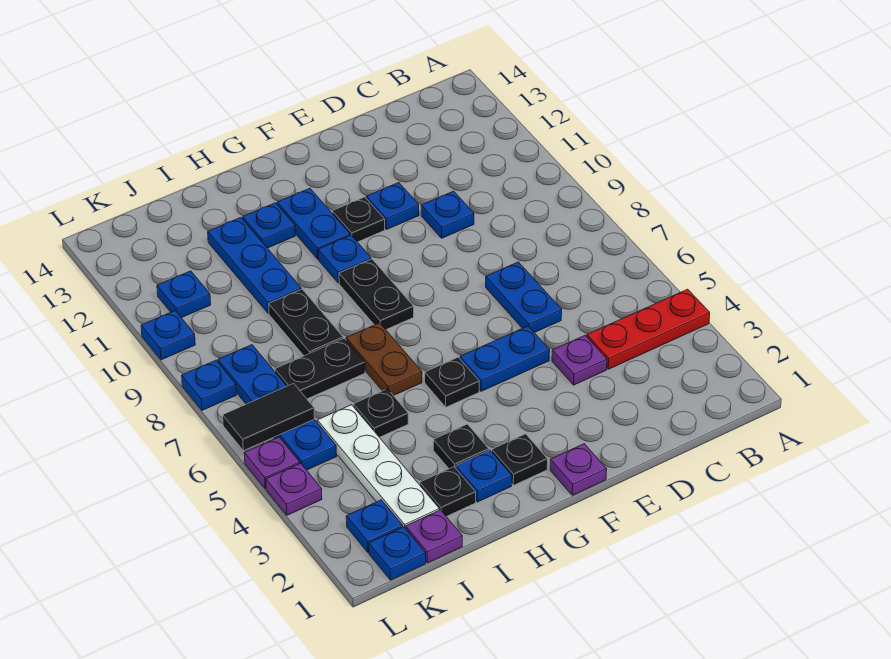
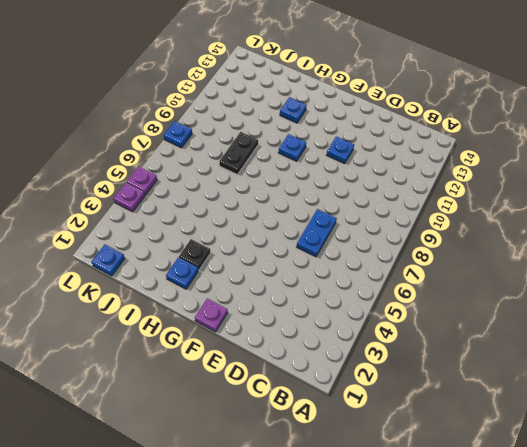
none -> red plate A4:C4 level 1
none -> purple plate D4 level 1
none -> blue plate D10 level 1
none -> blue plate E5:F5 level 1

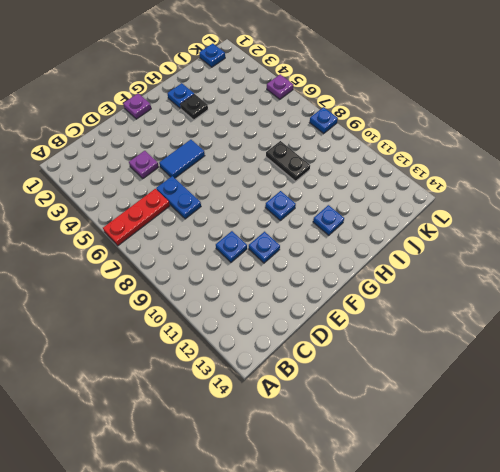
red plate A6:C6 level 1 -> red plate A4:C4 level 1
blue tile E5:F5 level 1 -> blue plate E5:F5 level 1
none -> black plate F11 level 1
none -> black plate G2 level 1
none -> black plate G5 level 1
none -> black plate G8:G9 level 1

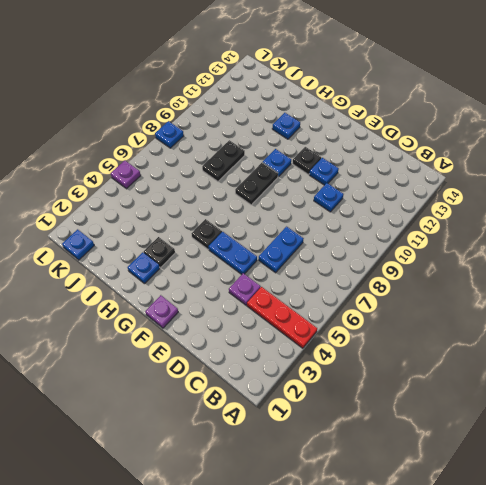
none -> black plate G2 level 1
none -> blue plate G11:G12 level 1
none -> brown plate H6:H7 level 1
none -> black plate I2 level 1

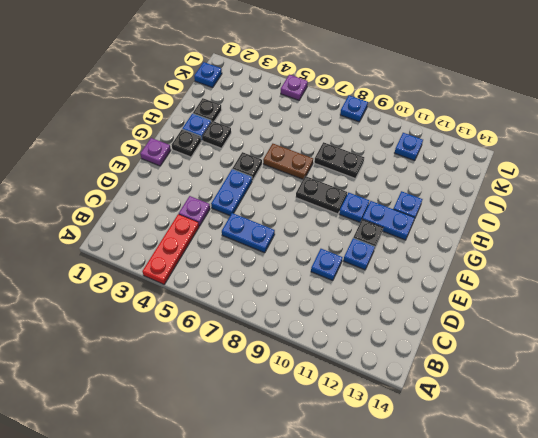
none -> black plate I5 level 1
none -> black plate I7:J7 level 1
none -> blue plate I10:I12 level 1
none -> purple plate J1 level 1

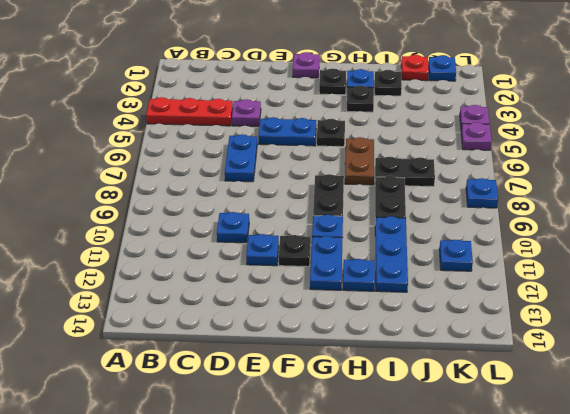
red plate J1 level 1 -> purple plate J1 level 1
none -> black plate I5 level 1
none -> white plate J2:J5 level 1
none -> blue plate K2 level 1
none -> blue plate K5:K8 level 1

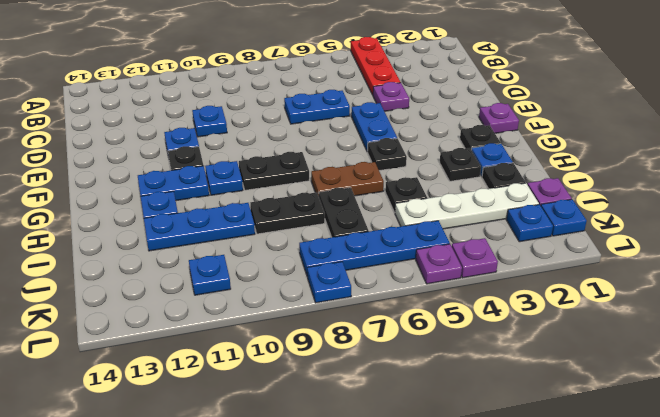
none -> blue plate L10 level 1
none -> black tile K6:L6 level 2

